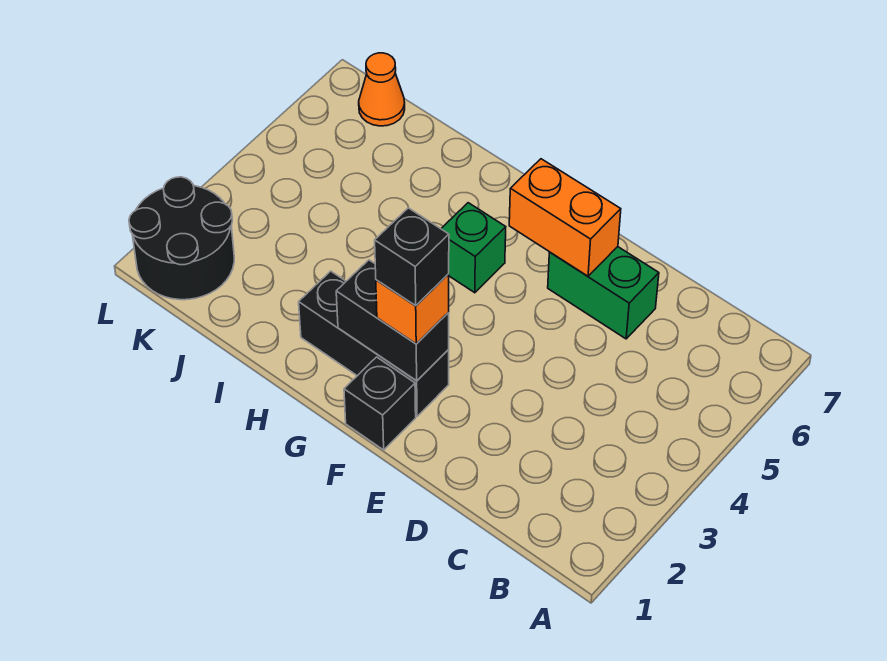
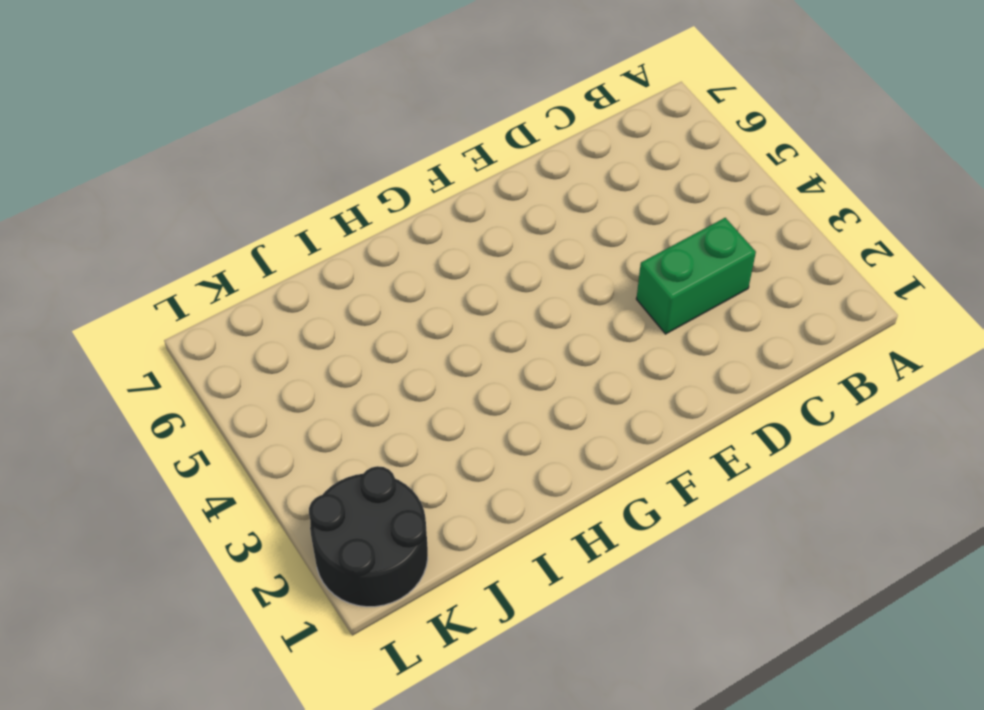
green brick C3:D3 level 1 -> green brick D6:E6 level 1
none -> black brick F1 level 1
none -> black brick F2:H2 level 1

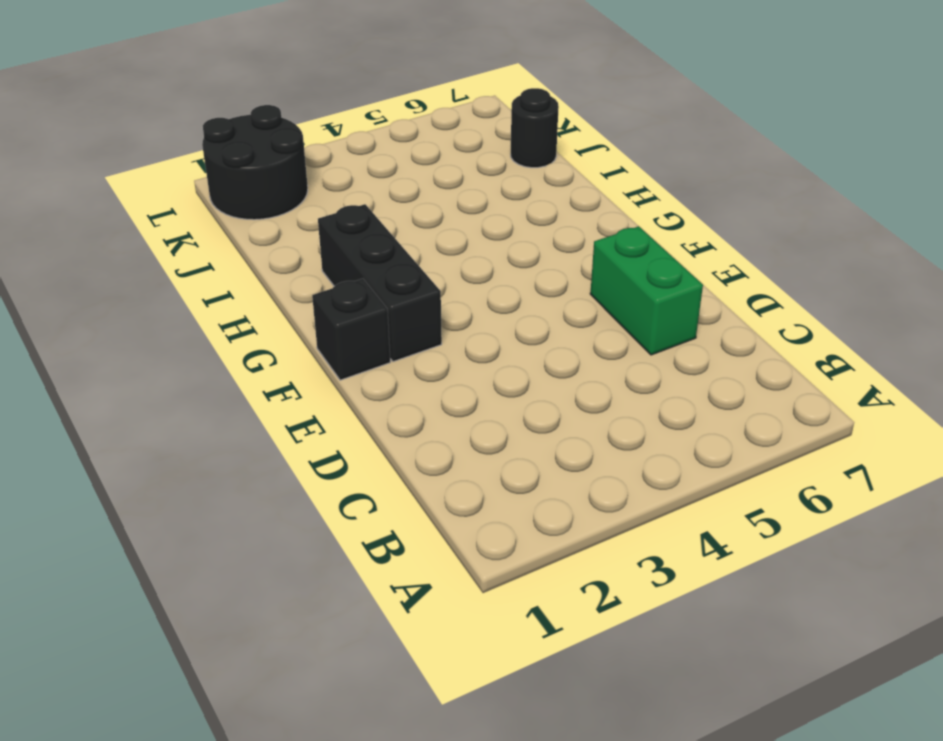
black round brick J7 level 1 -> none
none -> green brick G5 level 1
none -> orange cone K7 level 1

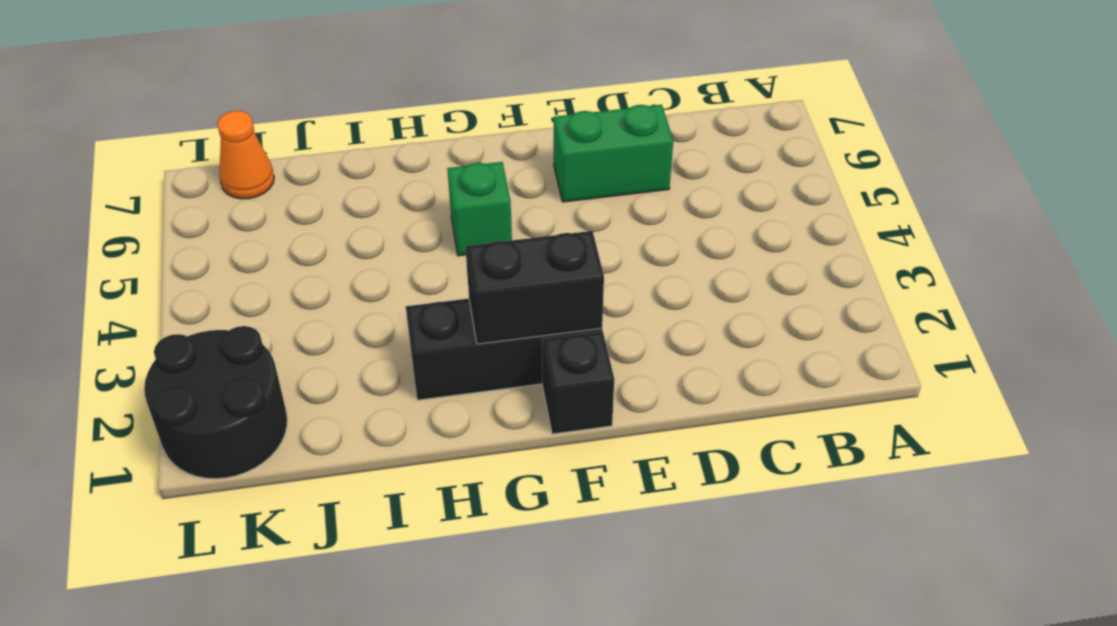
none -> orange brick E6:F6 level 2
none -> orange brick F2 level 3

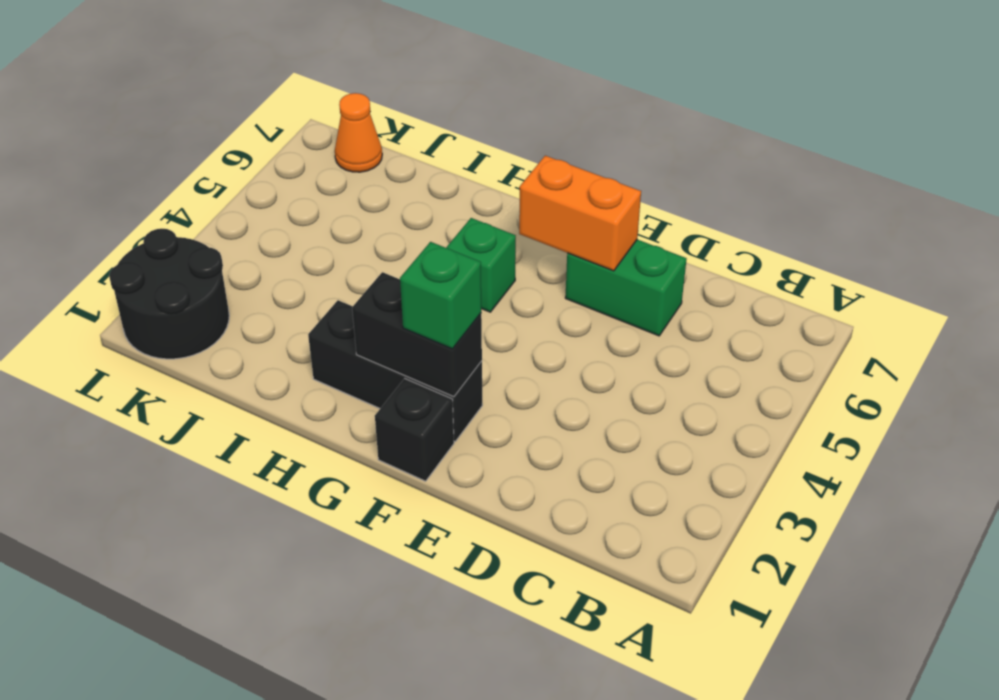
green brick F2 level 3 -> orange brick F2 level 3
none -> black brick F2 level 4

